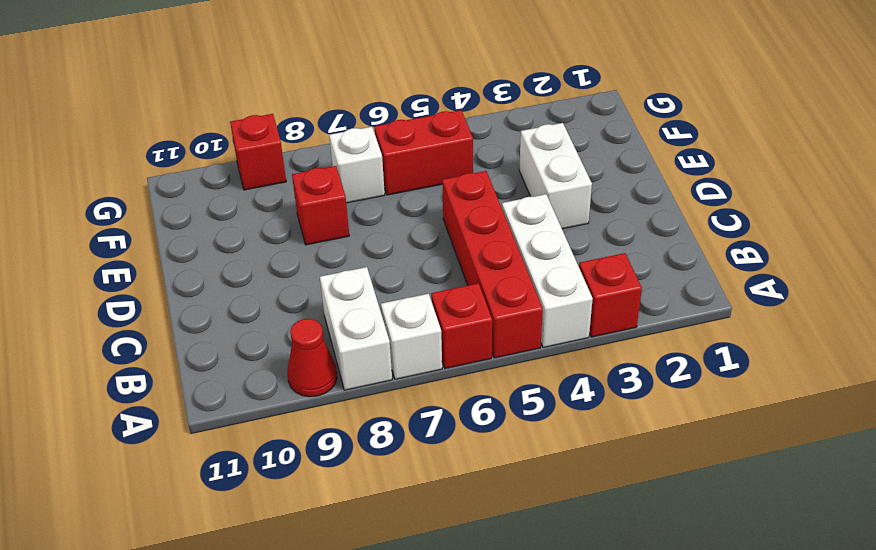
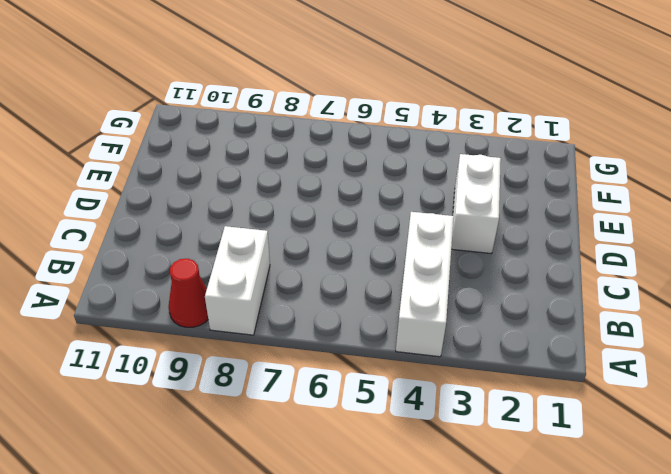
none -> red brick A3 level 1
none -> red brick A5:D5 level 1
none -> red brick A6 level 1

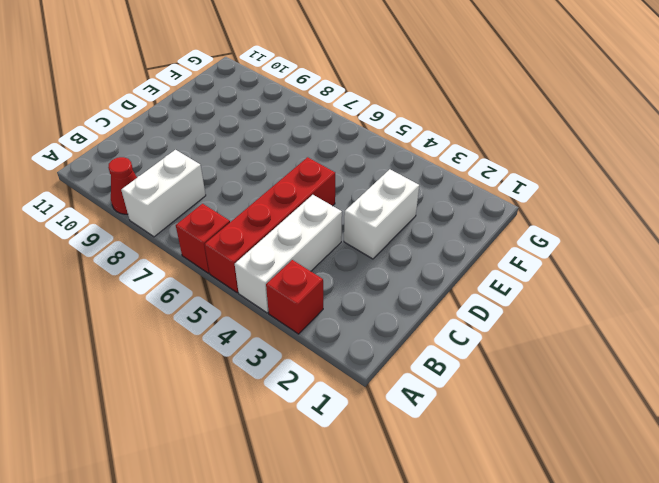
none -> white brick A7 level 1
none -> red brick E8 level 1
none -> red brick F5:F6 level 1

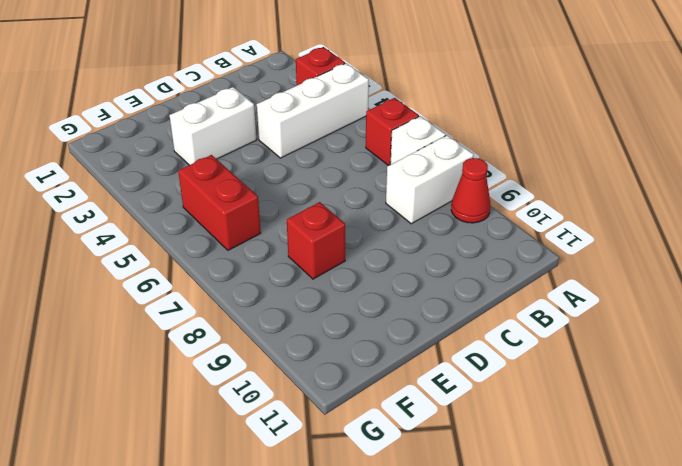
none -> red brick A5:D5 level 1
none -> white brick F7 level 1
none -> red brick G9 level 1

